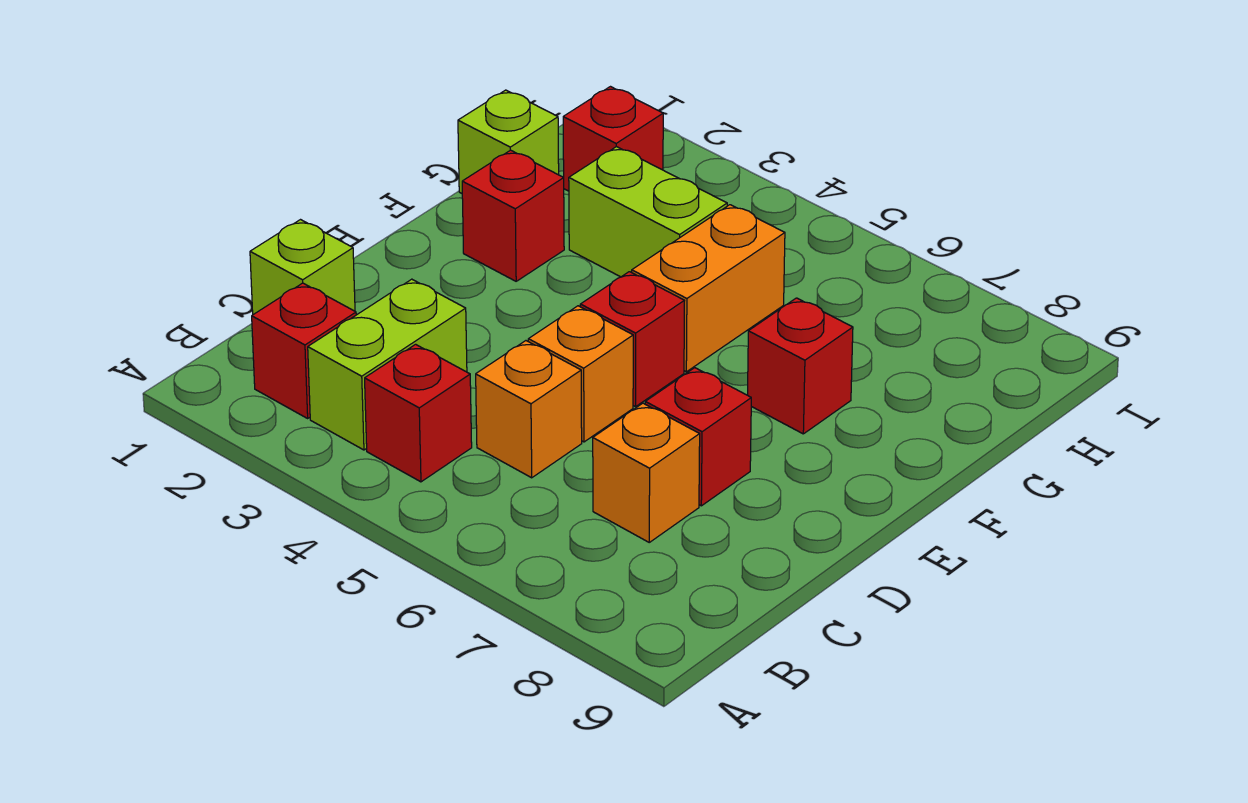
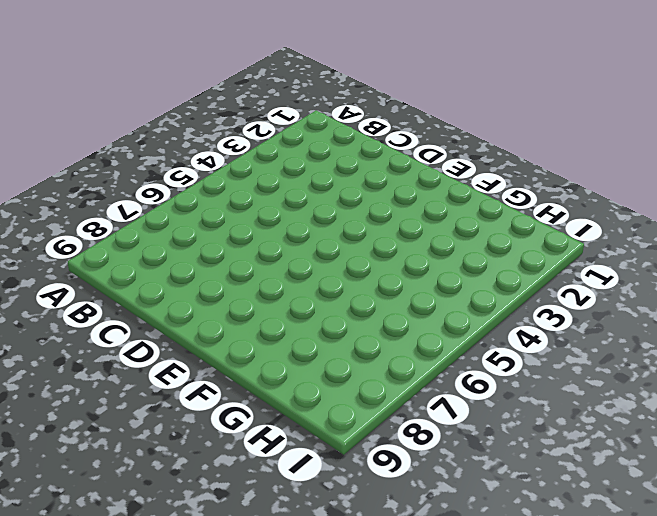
none -> red brick B2 level 1
none -> lime brick B3:C3 level 1
none -> red brick B4 level 1

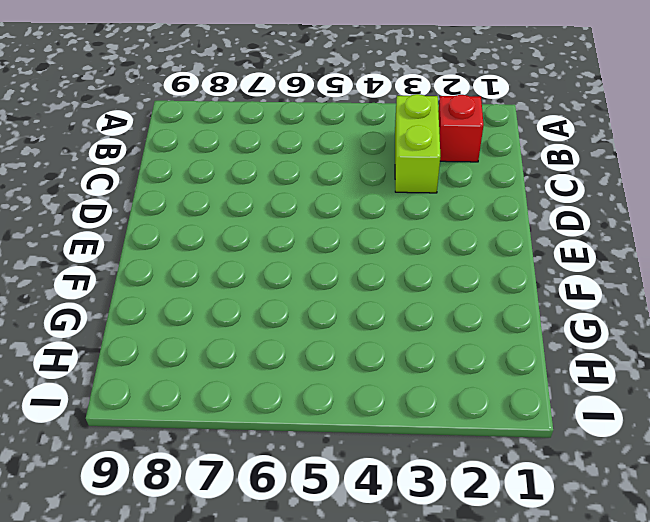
none -> red brick B4 level 1
none -> lime brick C1 level 1
none -> orange brick C5 level 1

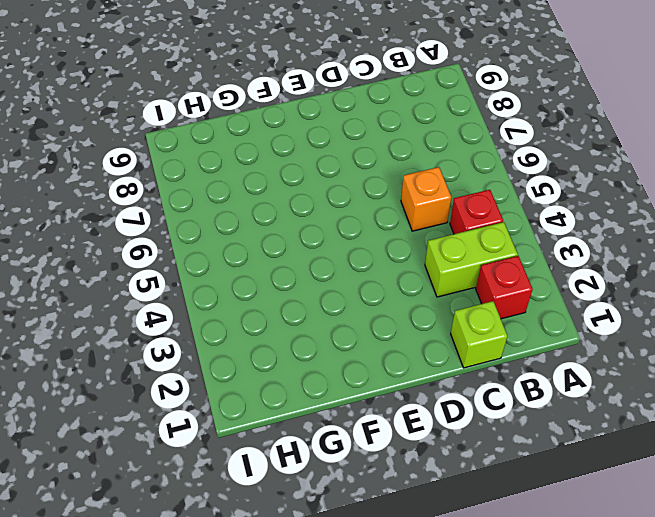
none -> orange brick C7 level 1
none -> orange brick D5 level 1
none -> red brick D7 level 1

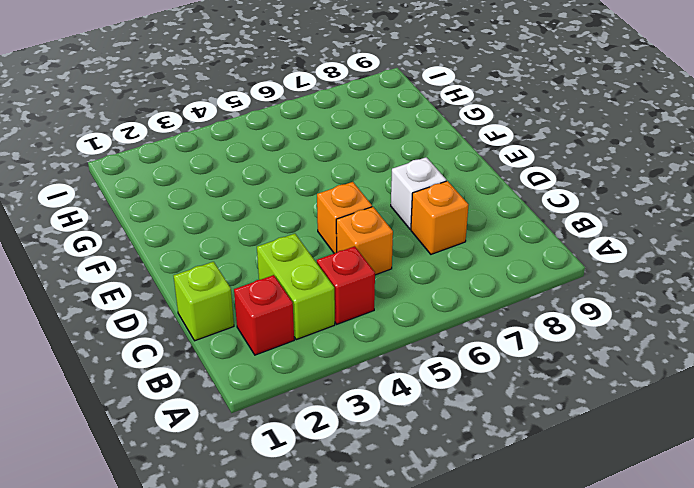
white brick D7 level 1 -> red brick D7 level 1
none -> red brick E5 level 1
none -> red brick F2 level 1
none -> orange brick F5:G5 level 1

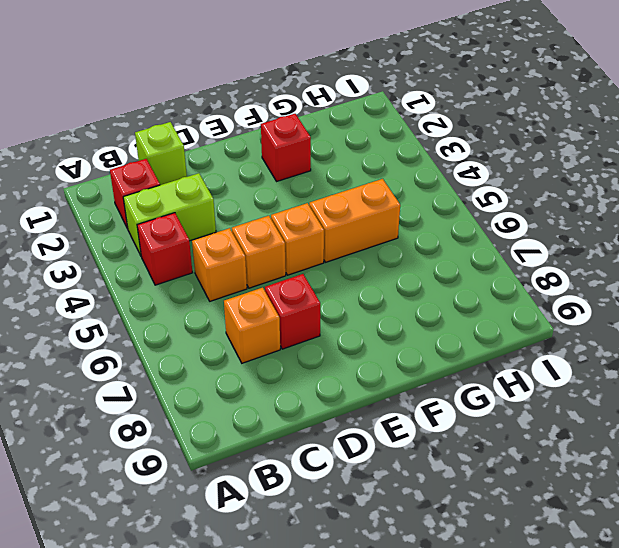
orange brick E5 level 1 -> red brick E5 level 1
none -> red brick F7 level 1
none -> lime brick G1 level 1
none -> lime brick G3:G4 level 1

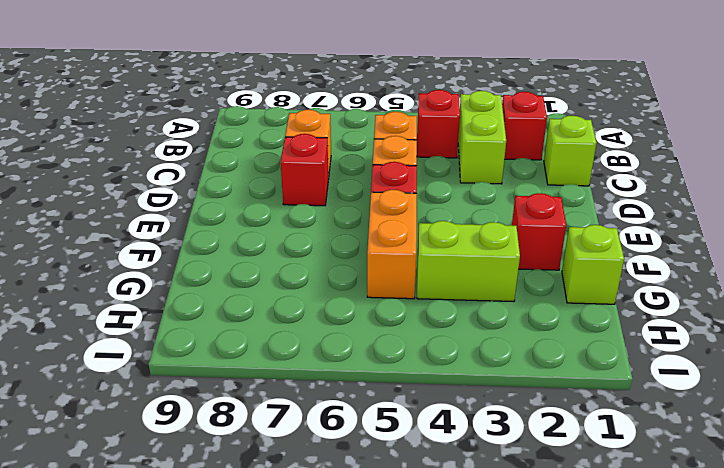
none -> red brick F7 level 1
none -> red brick H2 level 1

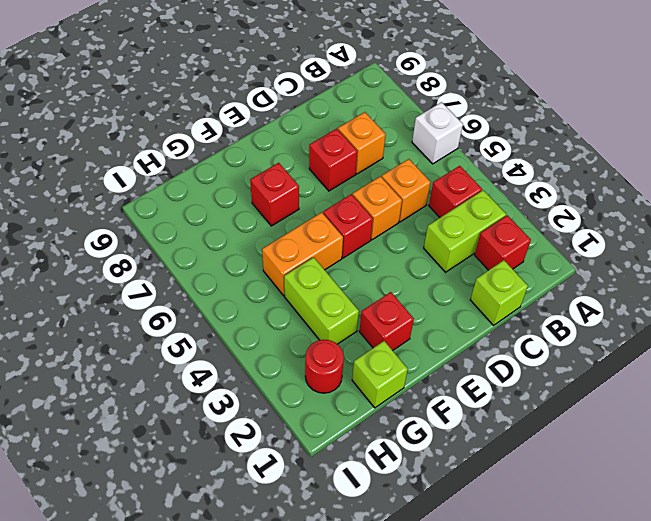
white brick A6 level 1 -> none
red round brick H2 level 1 -> red brick H2 level 1

